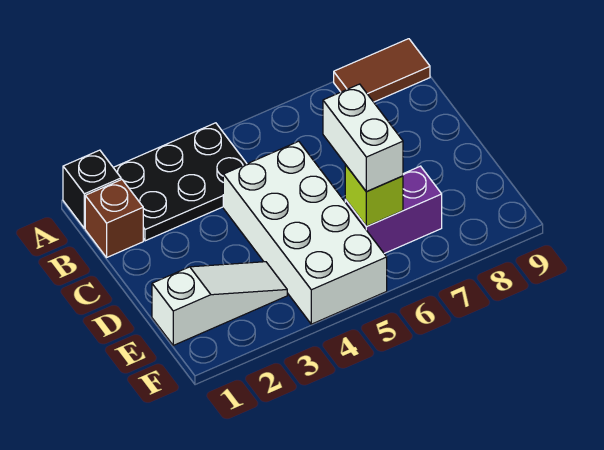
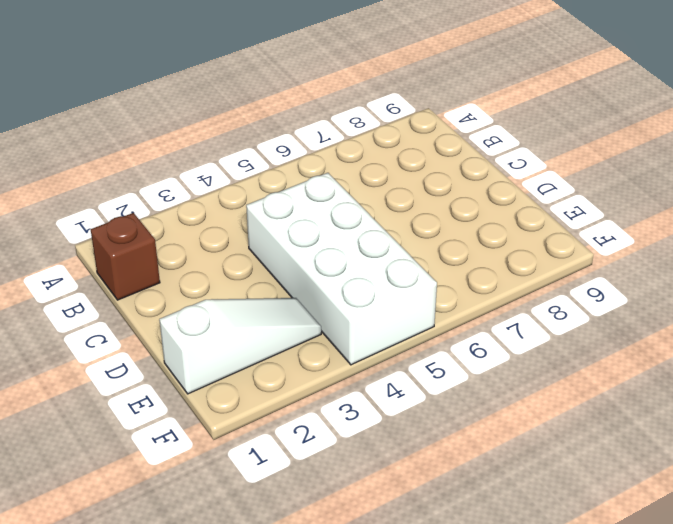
none -> black brick A1 level 1
none -> black plate A2:B4 level 1

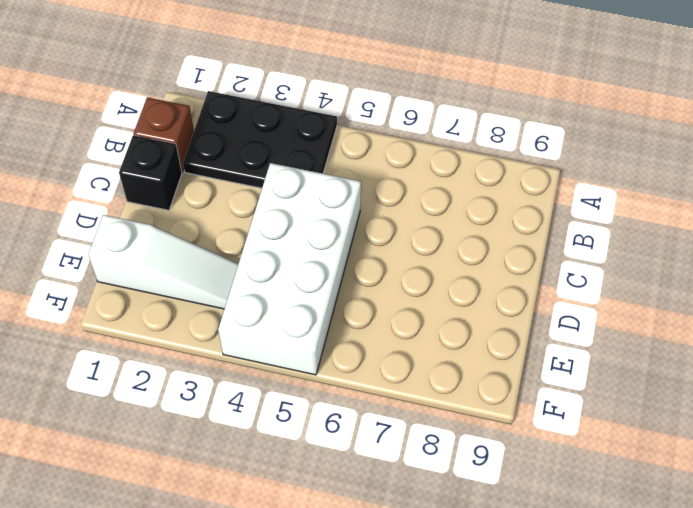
black brick C1 level 1 -> black brick A1 level 1
none -> brown tile A8:A9 level 1
none -> purple brick E6:E7 level 1

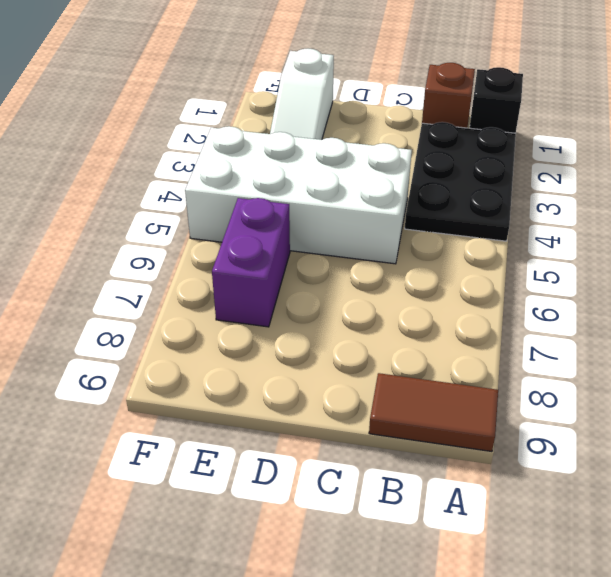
brown tile A9:B9 level 1 -> brown tile A8:A9 level 1
none -> lime brick E6 level 2
none -> white brick D6:E6 level 3

